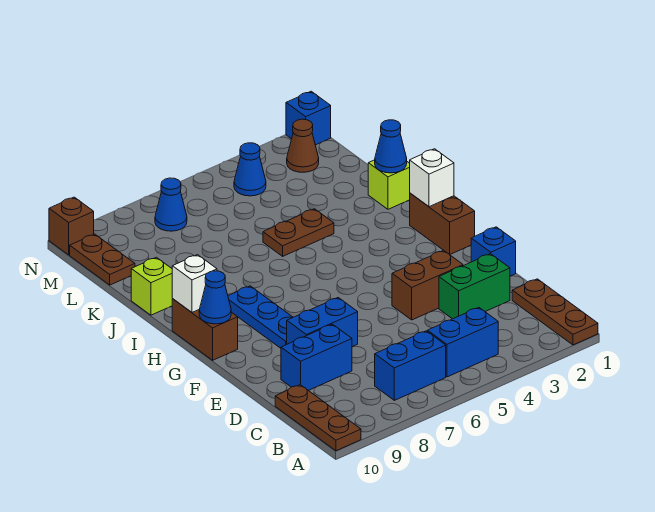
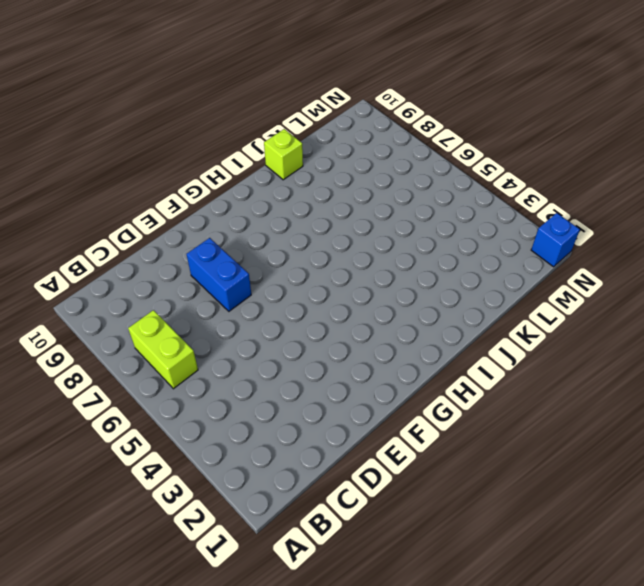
lime brick B6:B7 level 1 -> blue brick B6:B7 level 1
none -> brown plate A1:C1 level 1
none -> brown plate A10:C10 level 1
none -> blue brick B4:B5 level 1

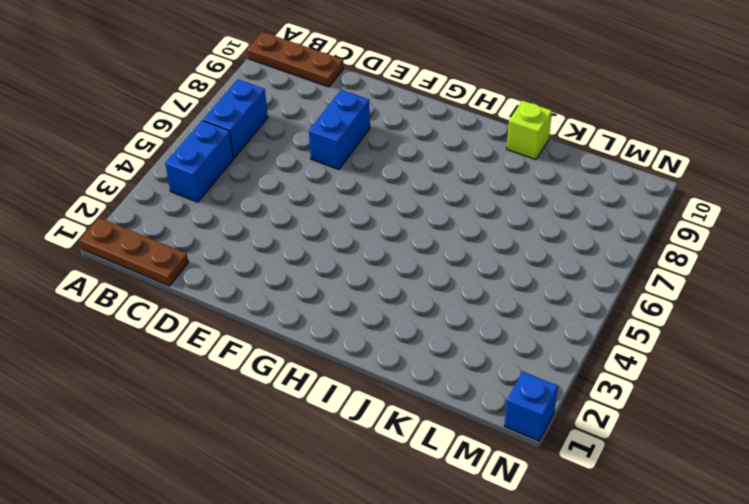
none -> green brick D2:D3 level 1
none -> blue brick D8:D9 level 1
none -> blue brick E1 level 1

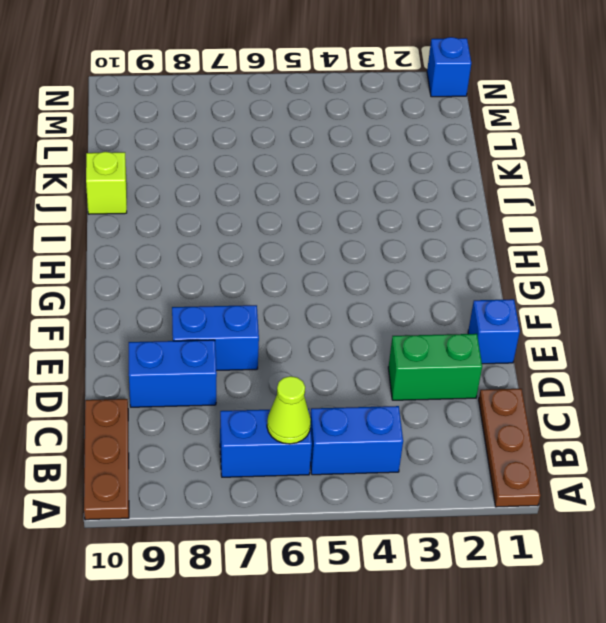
lime cone B6 level 2 -> none
none -> brown brick E3:E4 level 1
none -> blue plate F8:H8 level 1
none -> brown brick G1:H1 level 1

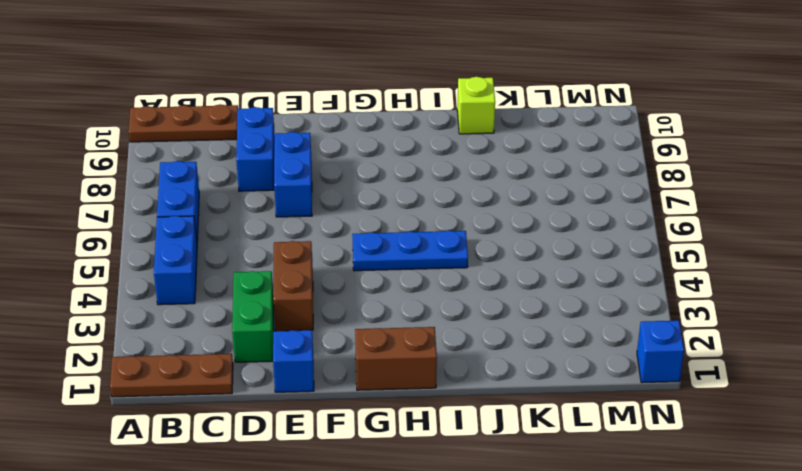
blue plate G5:I5 level 1 -> blue plate F8:H8 level 1
none -> brown brick G10:H10 level 1
none -> lime brick J1 level 1
none -> brown plate J4:J5 level 1

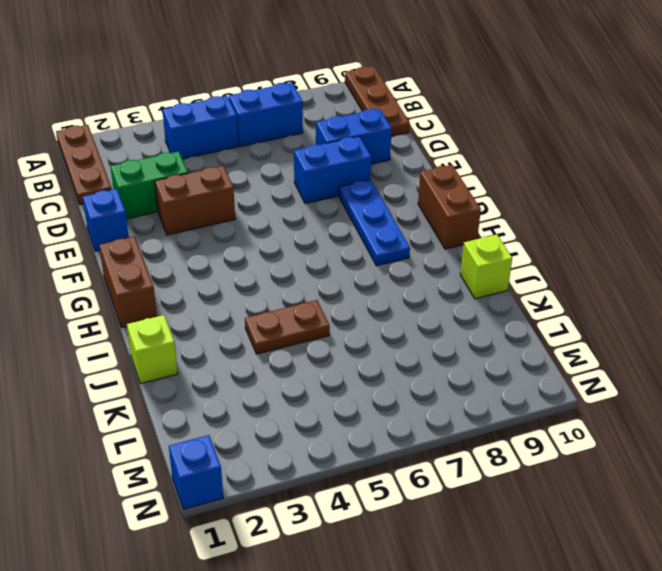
none -> brown plate L10:M10 level 1
none -> brown cone M2 level 1
none -> blue cone M4 level 1

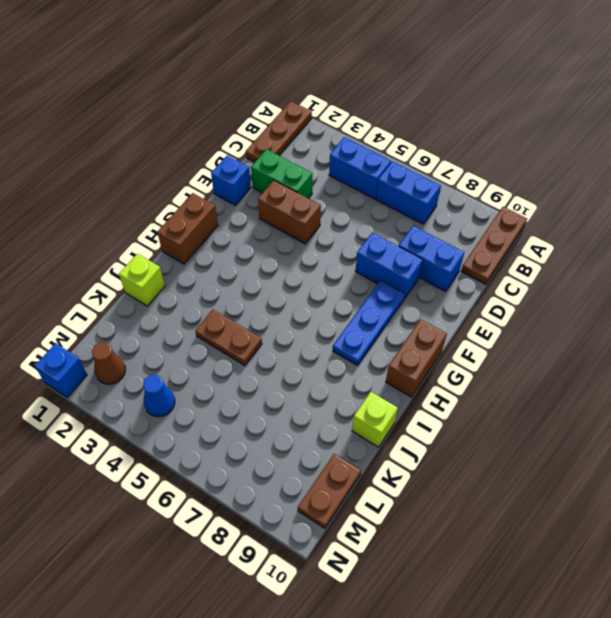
none -> blue cone M7 level 1
none -> brown brick N10 level 1
none -> blue cone G10 level 2

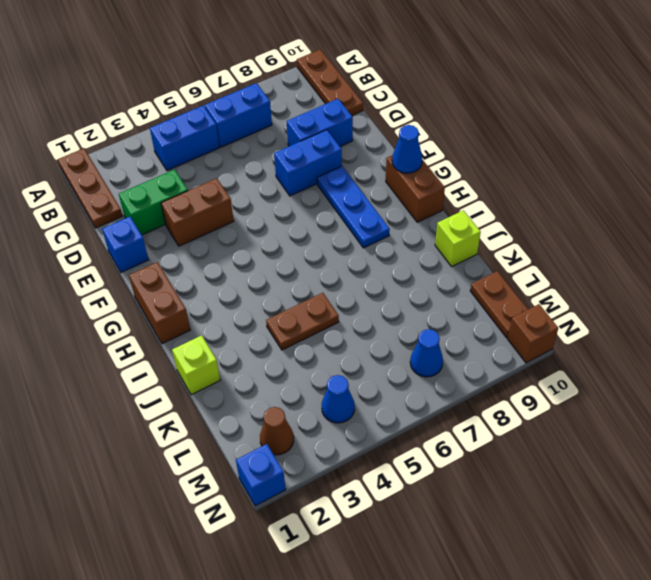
none -> white brick H1 level 2
none -> white brick H10 level 2
none -> blue cone J1 level 2

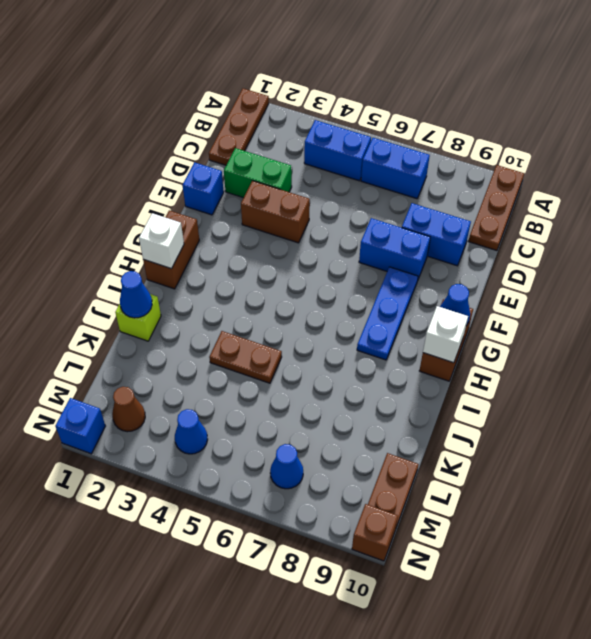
none -> lime brick J10 level 1

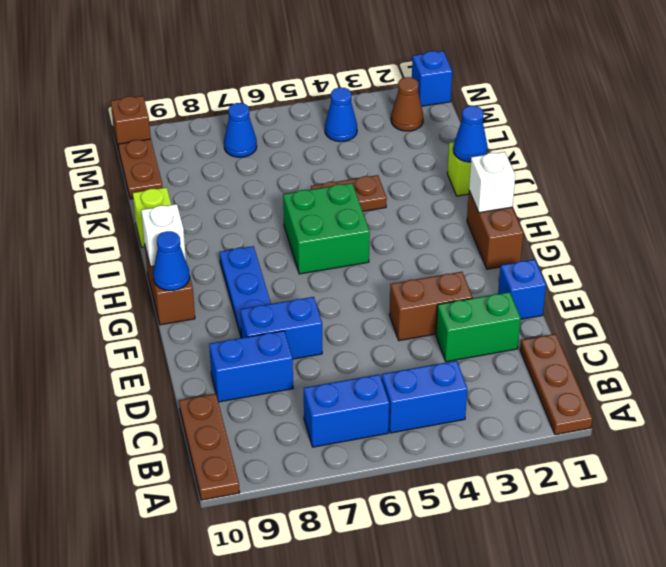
green brick H5:I6 level 1 -> none

